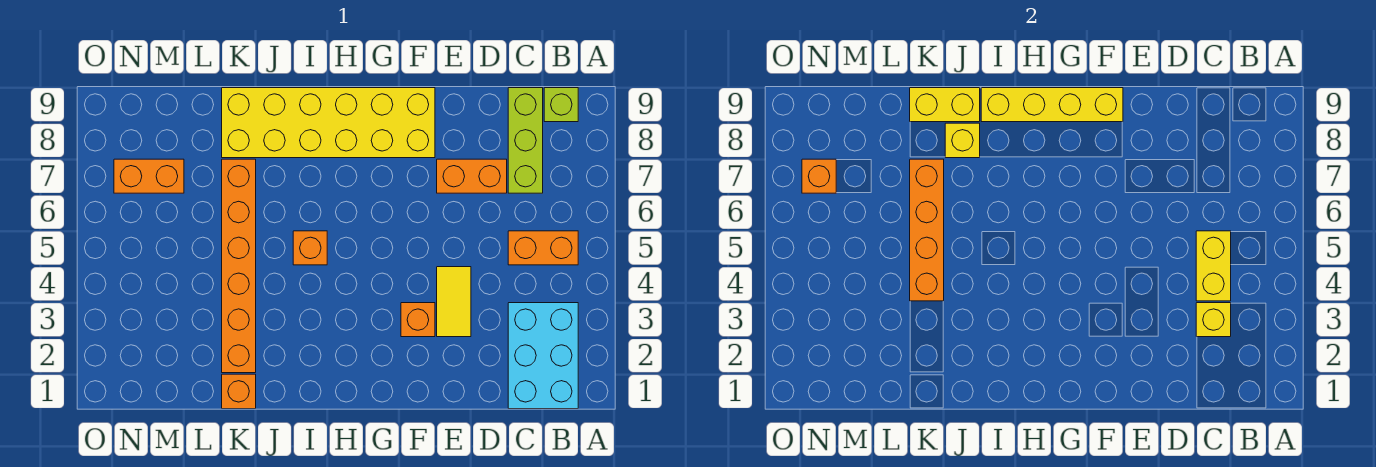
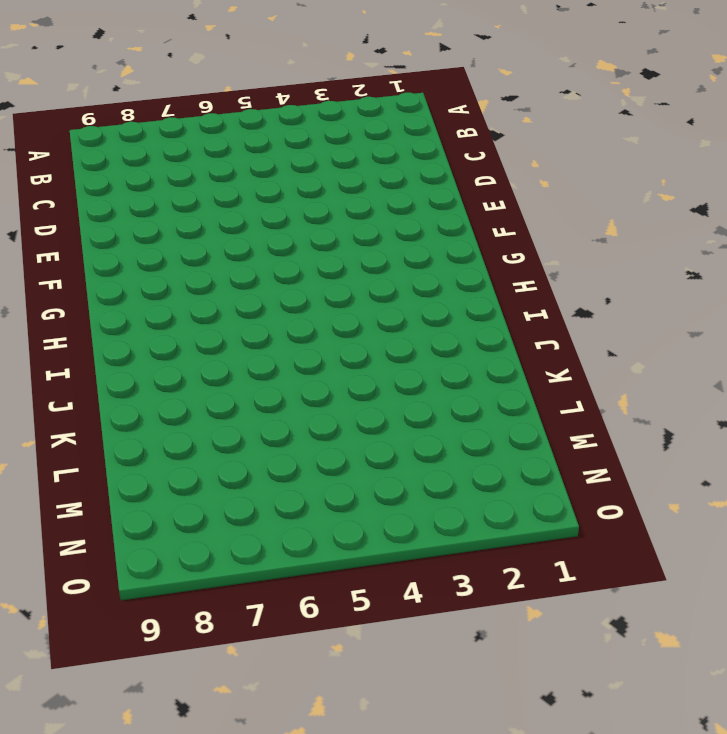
none -> cyan brick B1:C3 level 1
none -> orange brick B5:C5 level 1
none -> lime brick B9 level 1

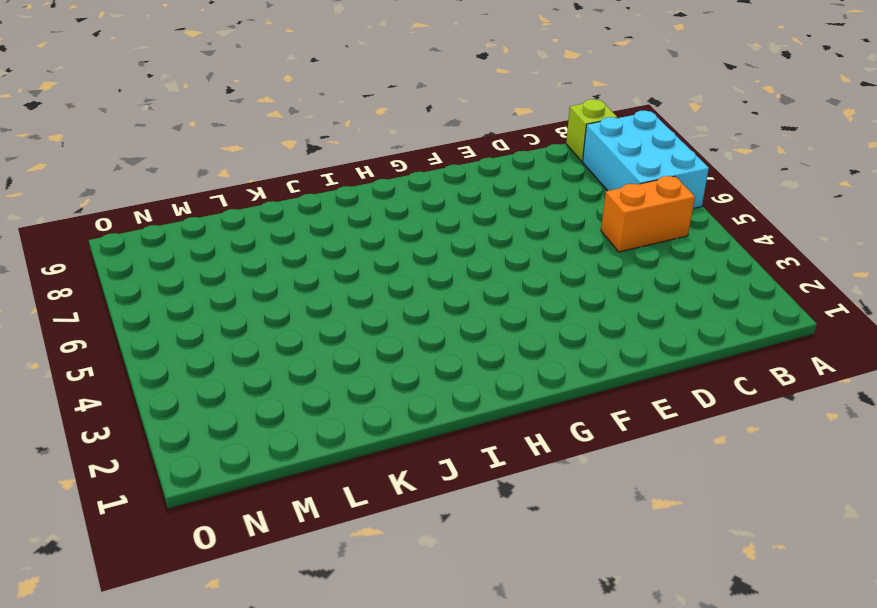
cyan brick A6:B8 level 1 -> cyan brick B1:C3 level 1
none -> lime brick C7:C9 level 1
none -> orange brick D7:E7 level 1
none -> yellow tile E3:E4 level 1

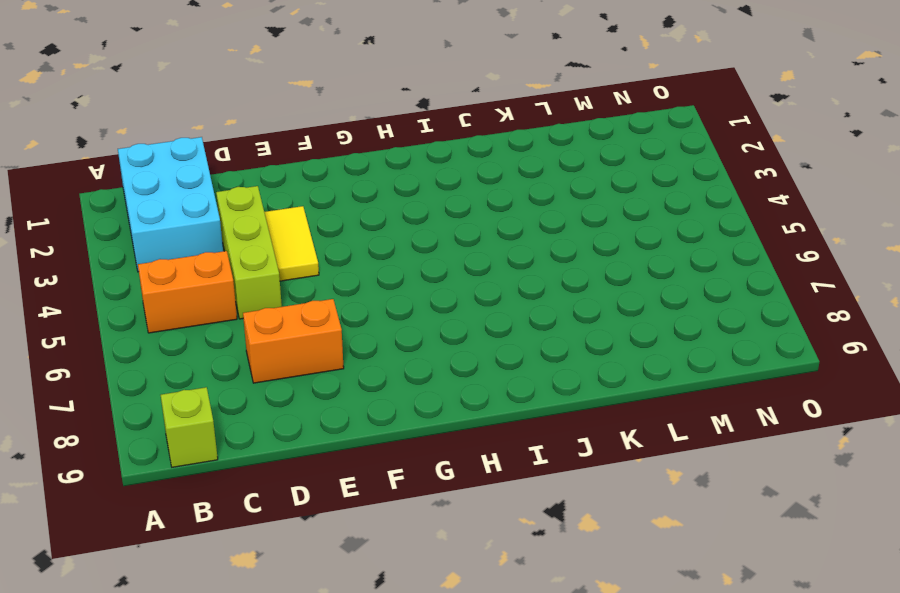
lime brick D3:D5 level 1 -> lime brick C7:C9 level 1
none -> orange brick F3 level 1
none -> yellow brick F8:K9 level 1
none -> orange brick I5 level 1

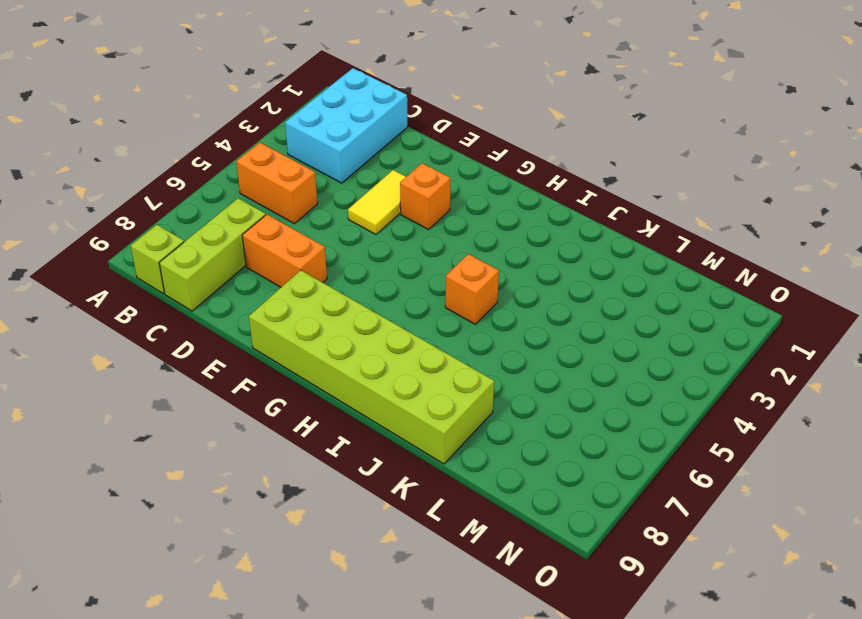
lime brick F8:K9 level 1 -> yellow brick F8:K9 level 1
none -> orange brick K1 level 1
none -> orange brick K2:K7 level 1
none -> orange brick M7:N7 level 1

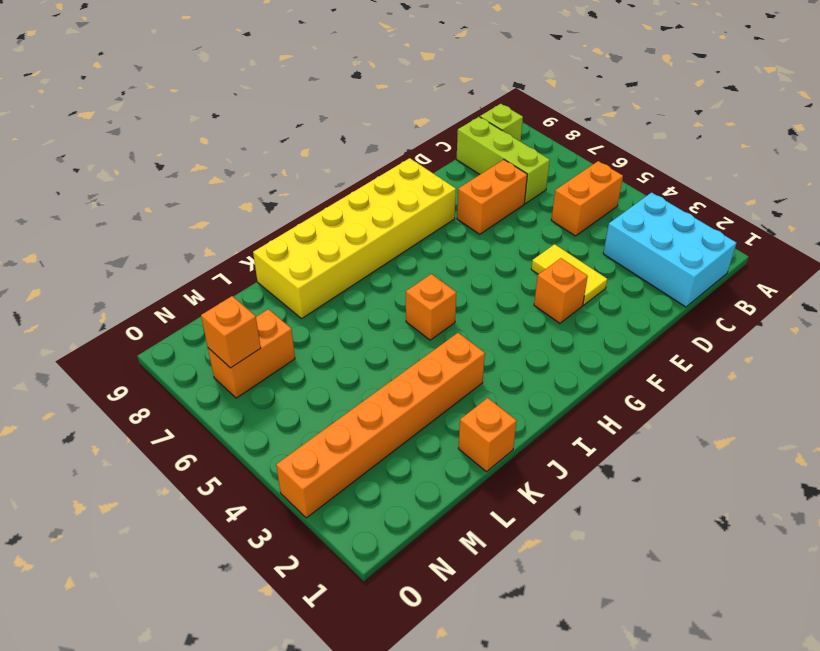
orange brick J3:O3 level 1 -> orange brick K2:K7 level 1
none -> yellow brick C3 level 2
none -> yellow brick C4:C5 level 2
none -> yellow brick F9:I9 level 2

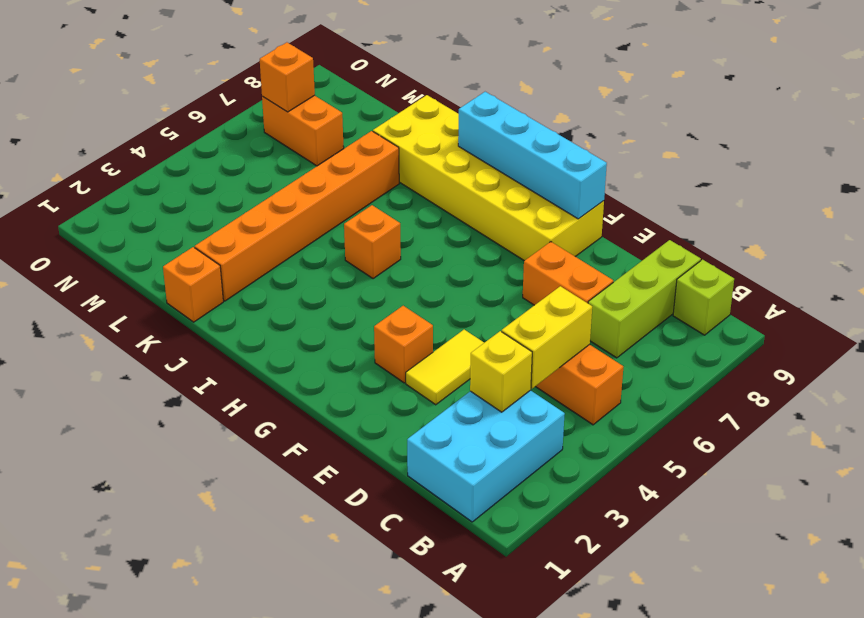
cyan brick F9:I9 level 2 -> yellow brick F9:I9 level 2
none -> yellow brick J8 level 2
none -> yellow brick J9:K9 level 2
none -> orange brick K4:K7 level 2

